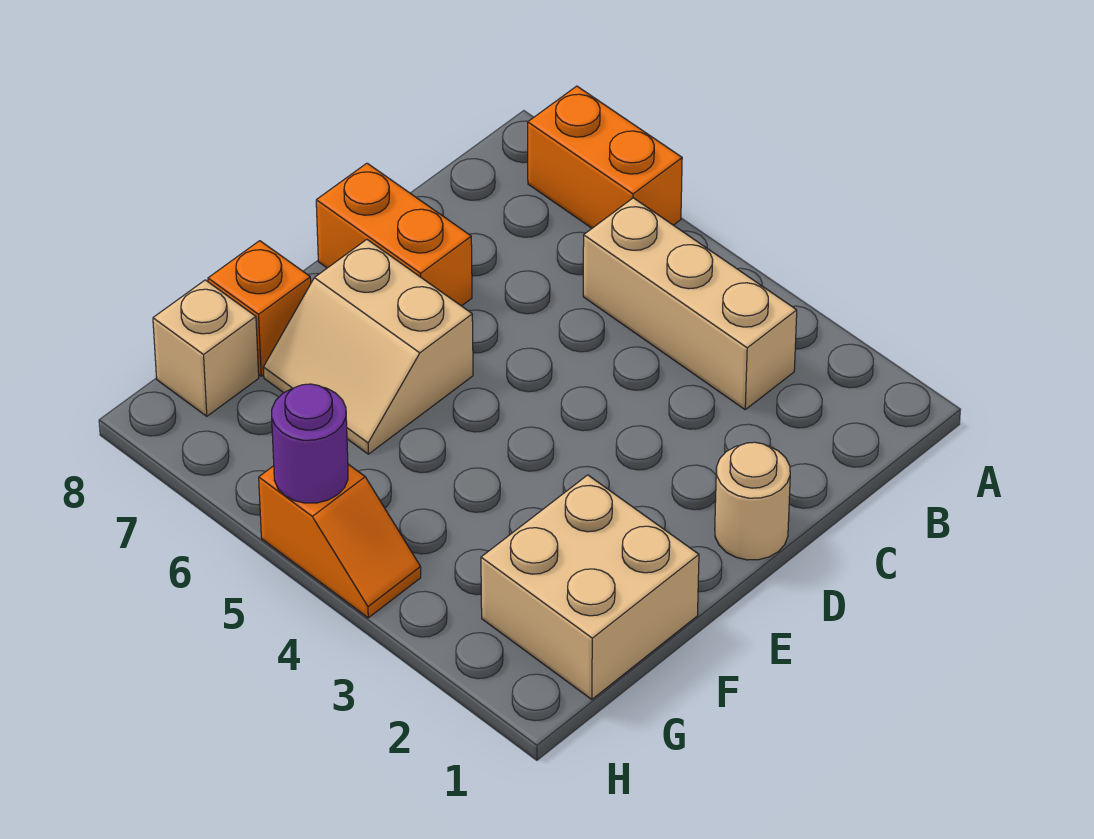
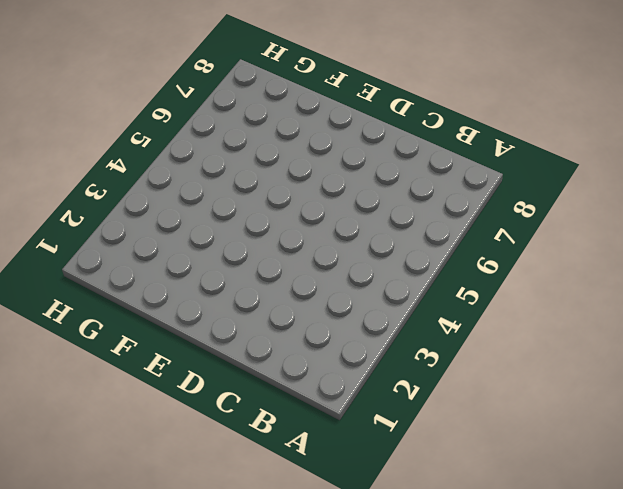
none -> orange brick A6:A7 level 1
none -> tan brick B3:B5 level 1

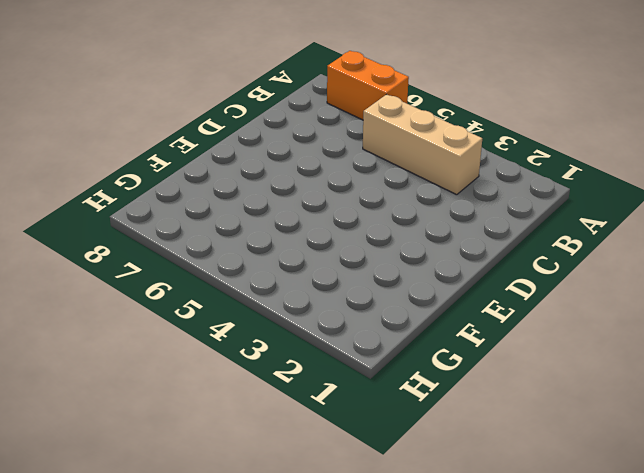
none -> tan round brick D1 level 1
none -> orange brick D7:D8 level 1

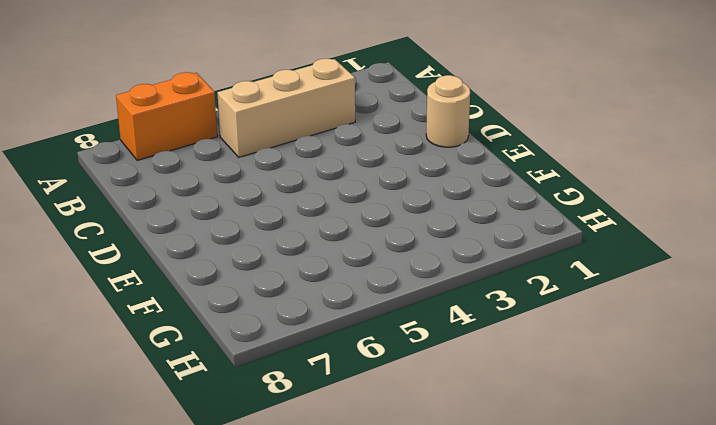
none -> orange brick D7:D8 level 1
none -> tan slope E6:F7 level 1 top E

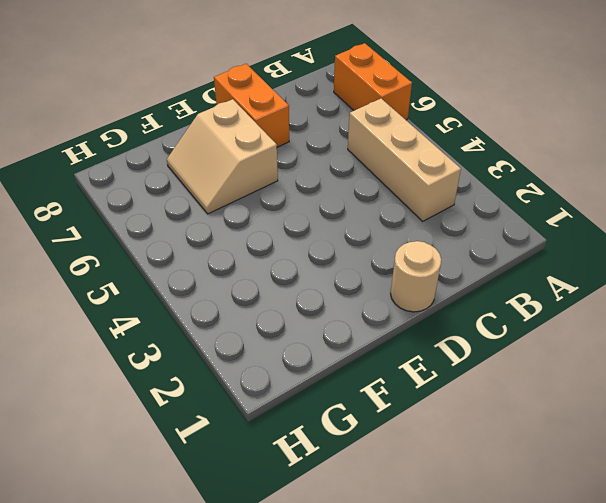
none -> tan brick F1:G2 level 1
none -> orange brick F8 level 1

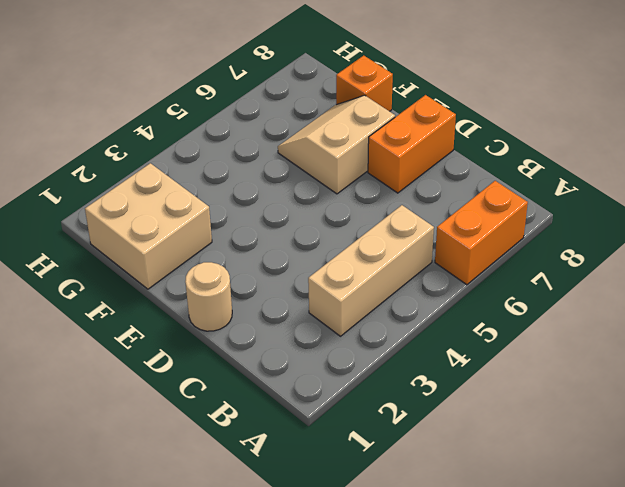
none -> tan brick G8 level 1
none -> orange slope H4:H5 level 1 top 5

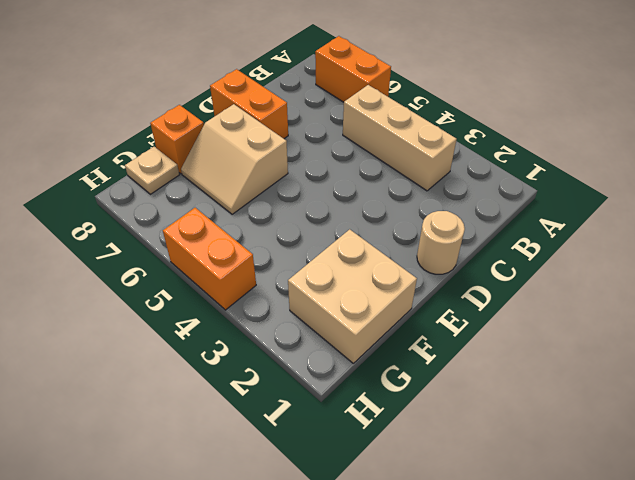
tan plate G8 level 1 -> tan brick G8 level 1
orange brick H4:H5 level 1 -> orange slope H4:H5 level 1 top 5
none -> purple round brick H5 level 2

